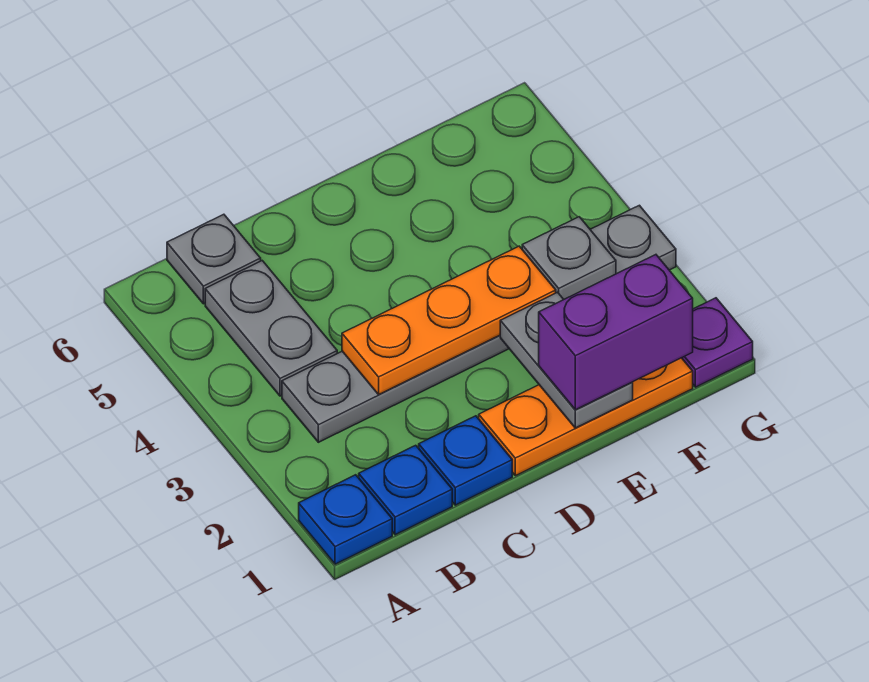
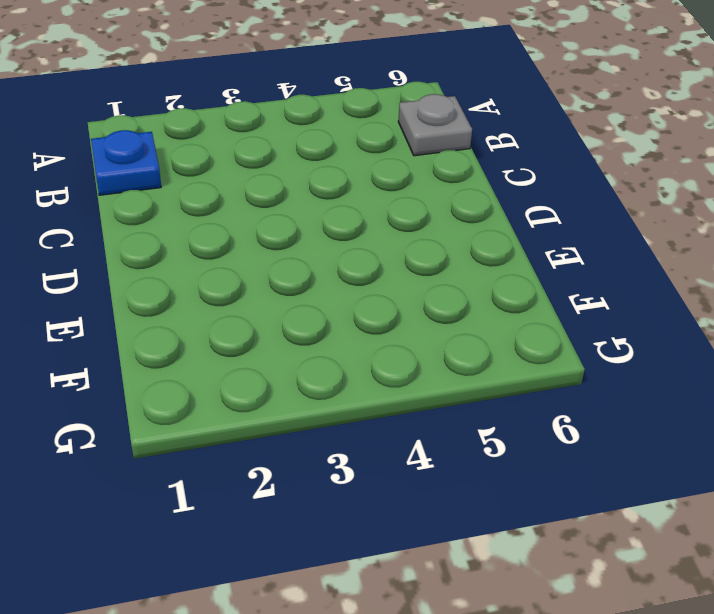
none -> blue plate A1 level 1
none -> grey plate B3:G3 level 1
none -> grey plate B4:B5 level 1

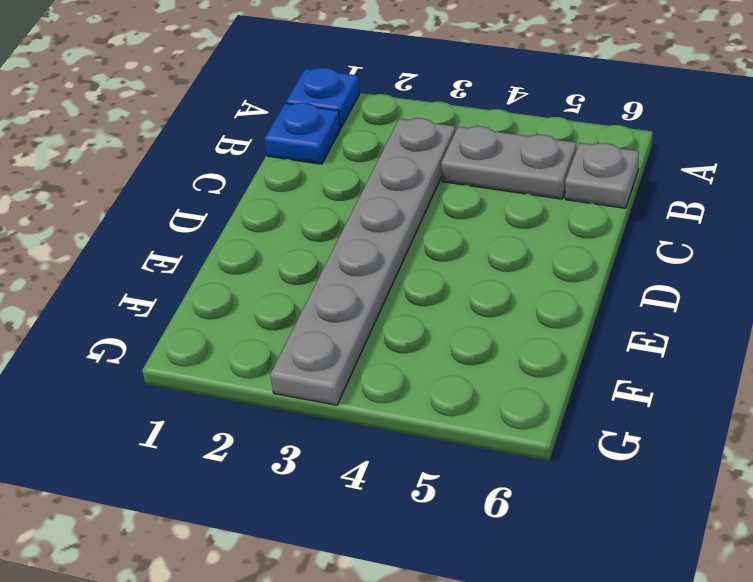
none -> blue plate C1 level 1
none -> orange plate D1:F1 level 1
none -> purple plate G1 level 1

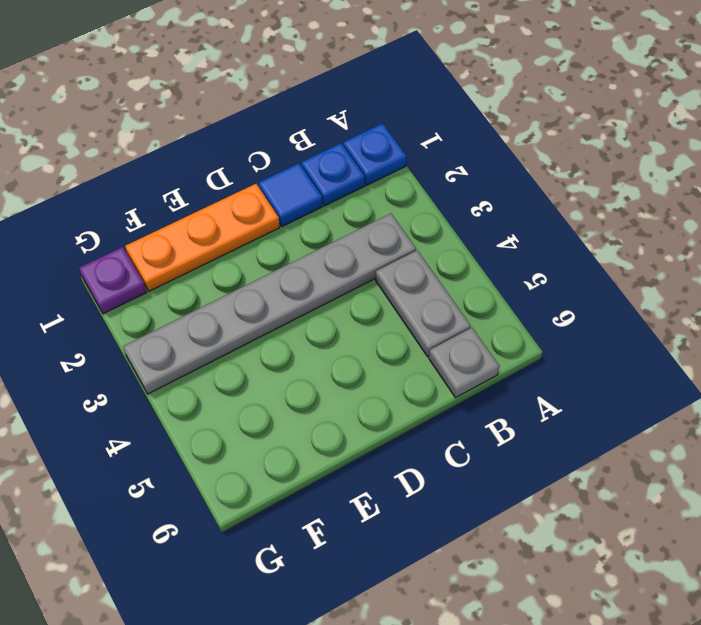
blue tile C1 level 1 -> blue plate C1 level 1
none -> orange plate C3:E3 level 2
none -> grey plate E1:E2 level 2
none -> grey plate F3 level 2

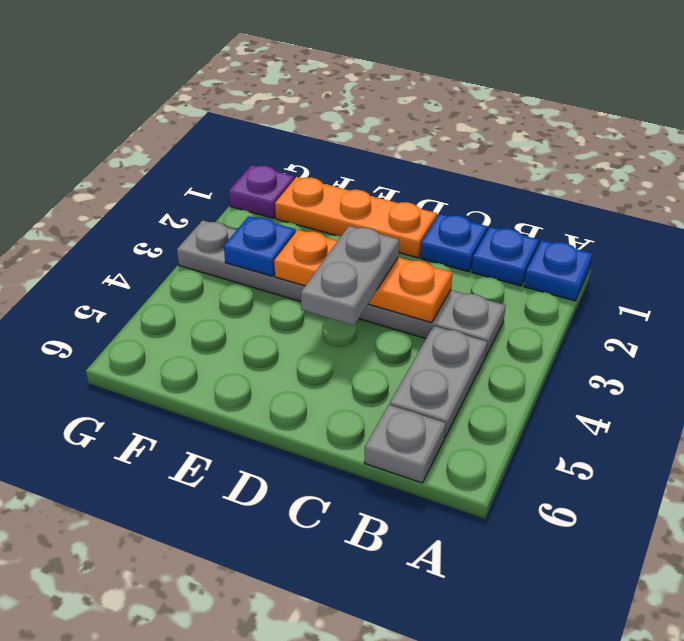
grey plate D3:D4 level 3 -> grey plate E1:E2 level 2
blue plate F3 level 2 -> grey plate F3 level 2
none -> purple brick E1:F1 level 3

